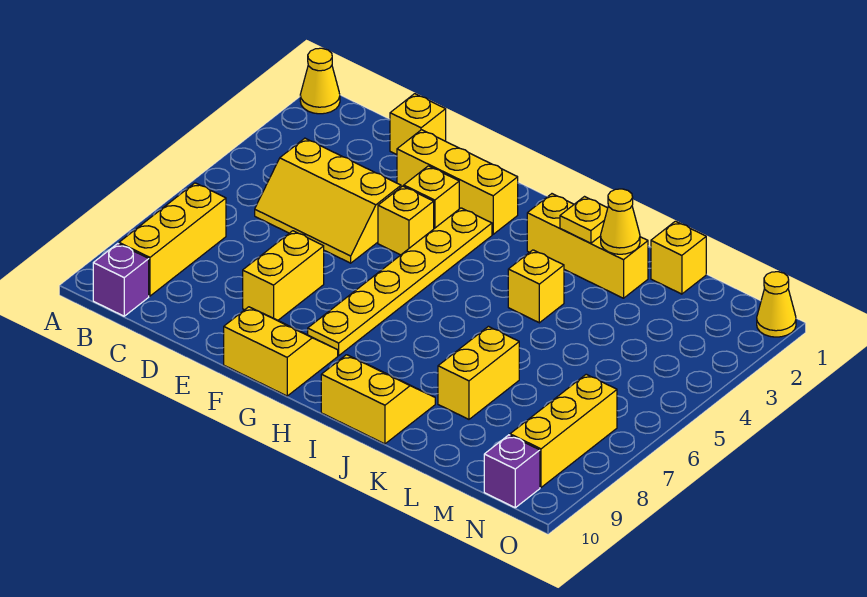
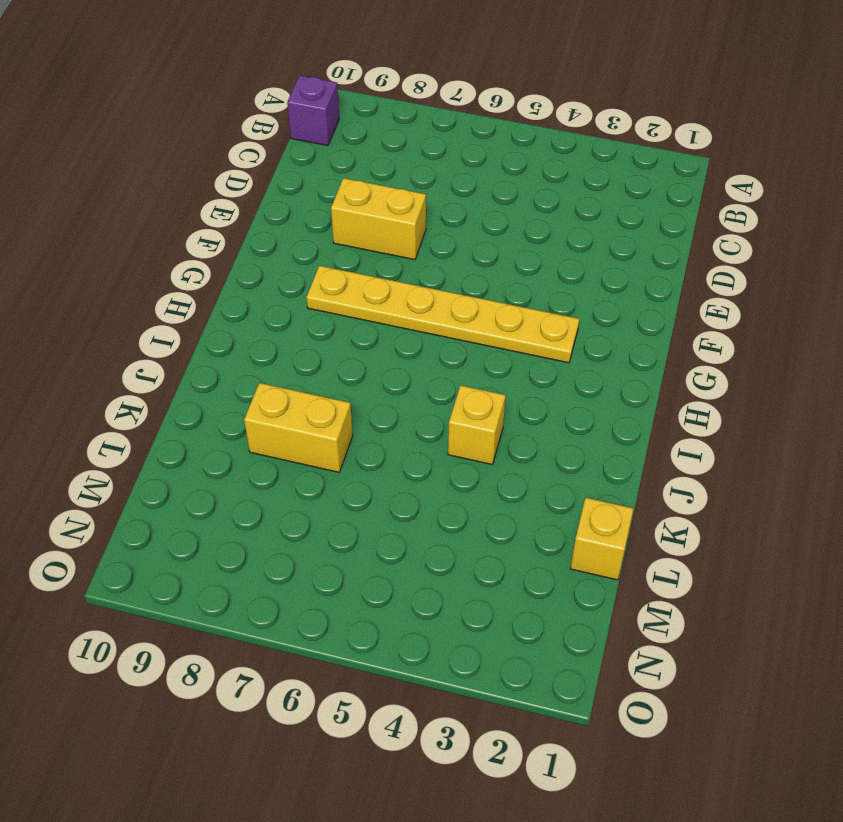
none -> yellow cone A1 level 1
none -> yellow brick B7:B9 level 1
none -> yellow slope C4:E5 level 1 top 4

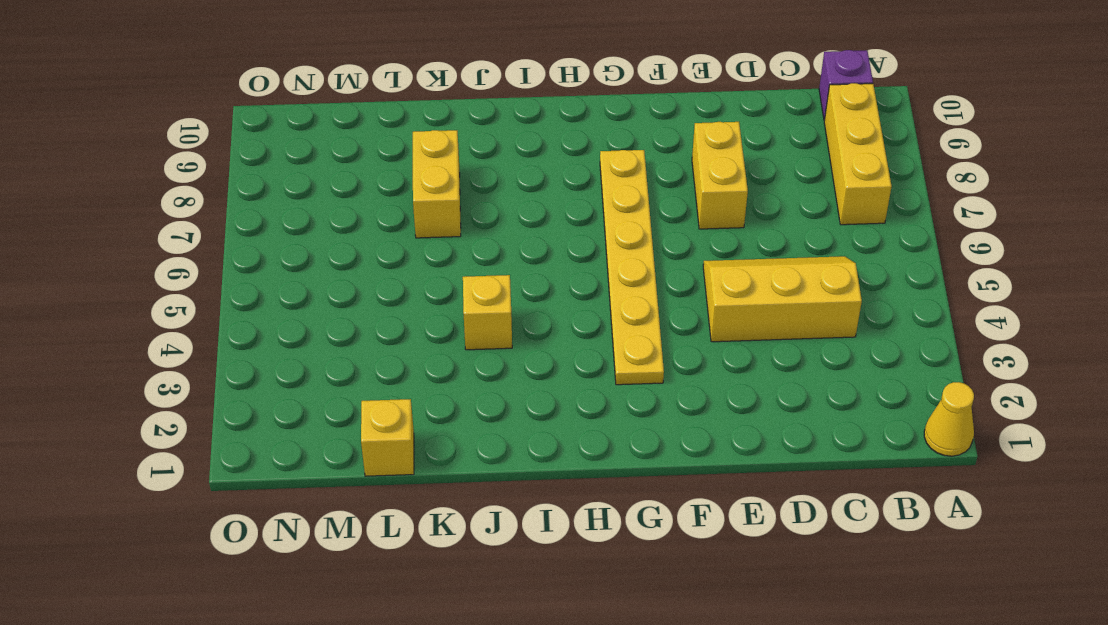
none -> yellow brick D1 level 1
none -> yellow brick E2:G2 level 1
none -> yellow brick F3 level 1

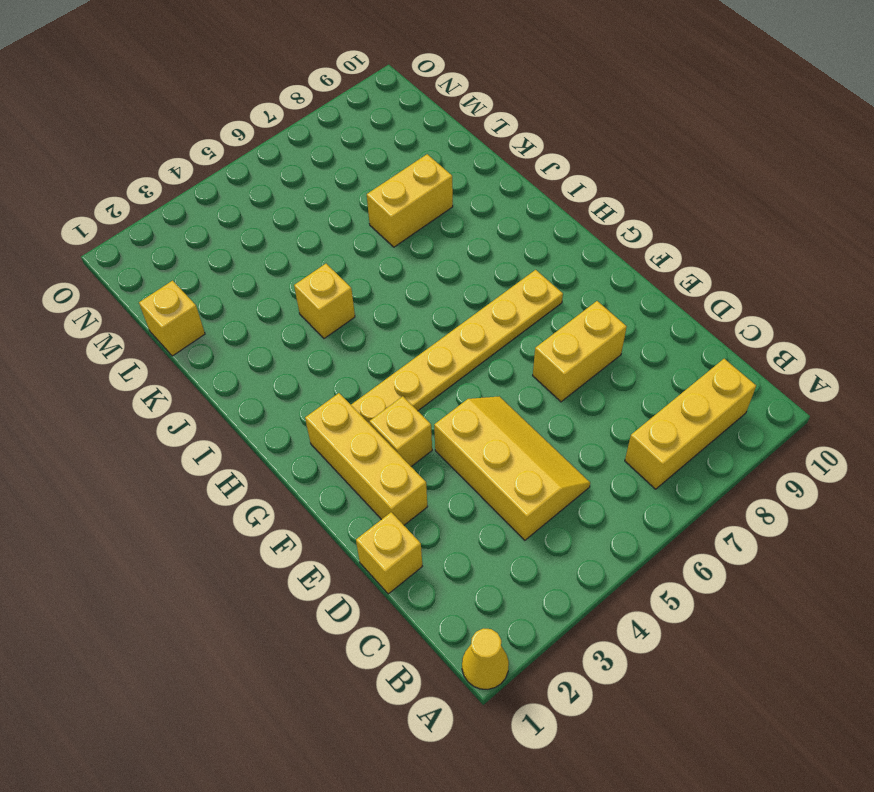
none -> purple brick B10 level 1
none -> yellow brick F4 level 1
none -> yellow slope F9:G10 level 1 top 10

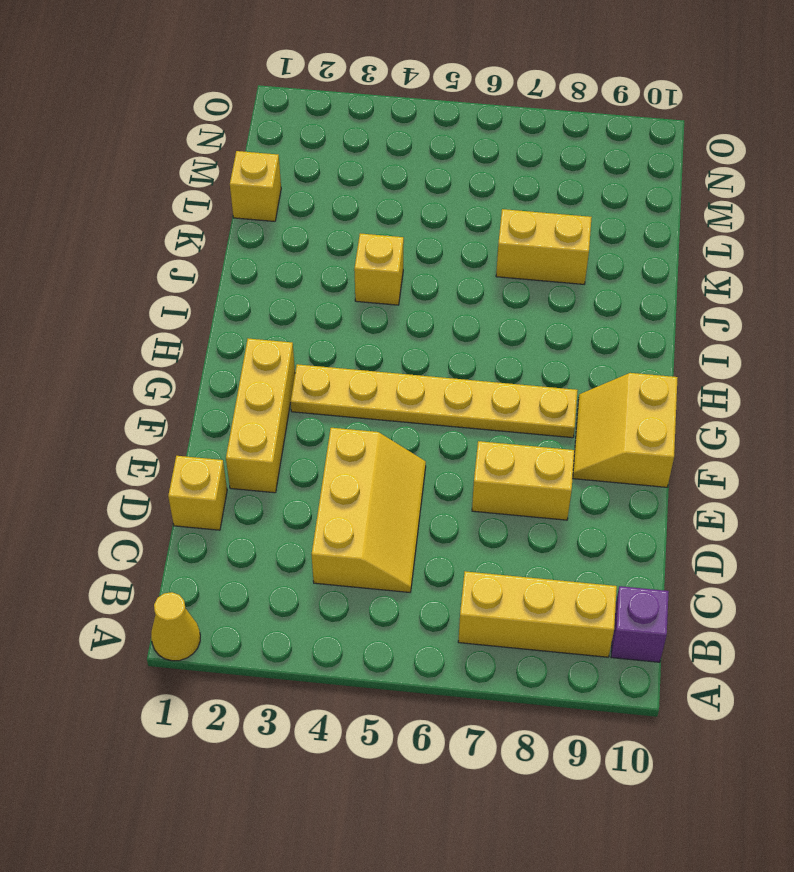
none -> yellow brick F3 level 1
none -> yellow brick F4 level 1
none -> yellow brick I2:K2 level 1

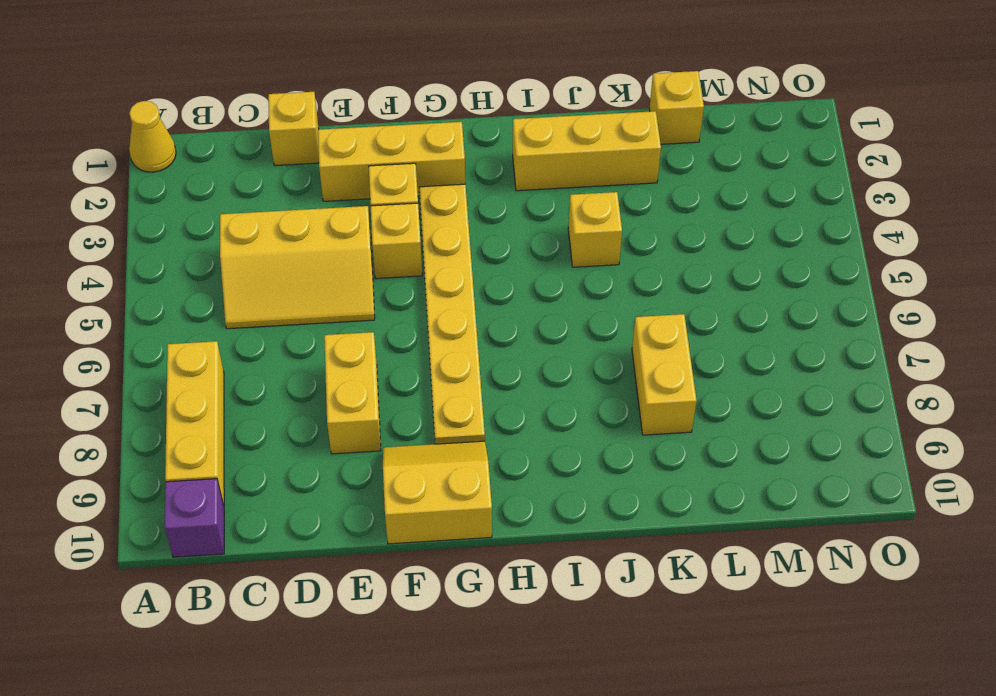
none -> yellow slope I9:J10 level 1 top 10
none -> yellow brick N7:N9 level 1
none -> purple brick N10 level 1

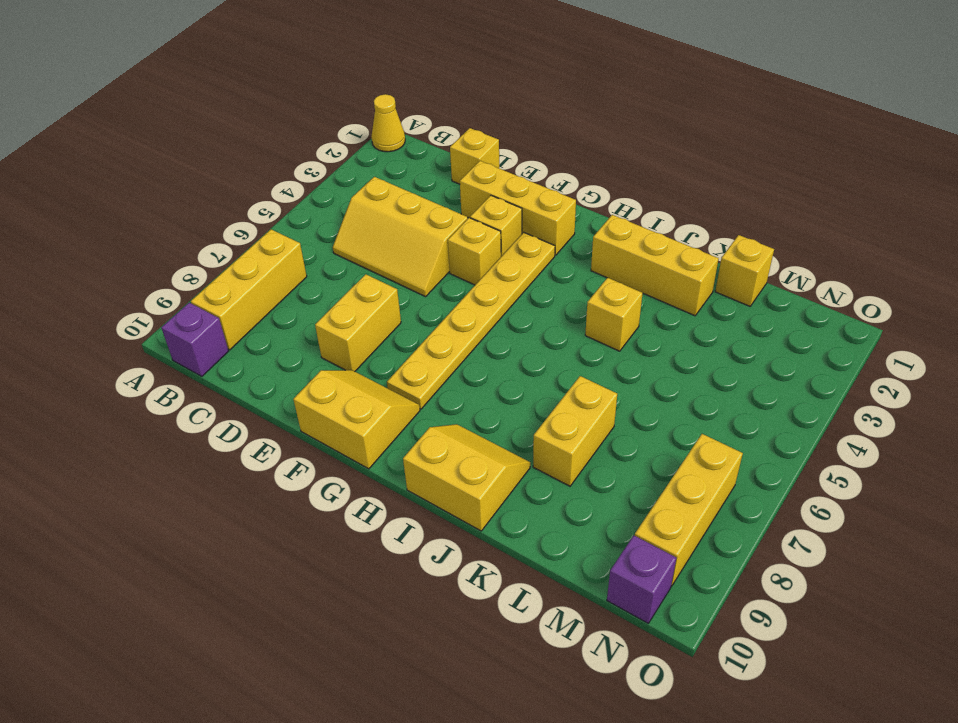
none -> yellow cone O1 level 1
none -> yellow plate J2 level 2
none -> yellow cone K2 level 2

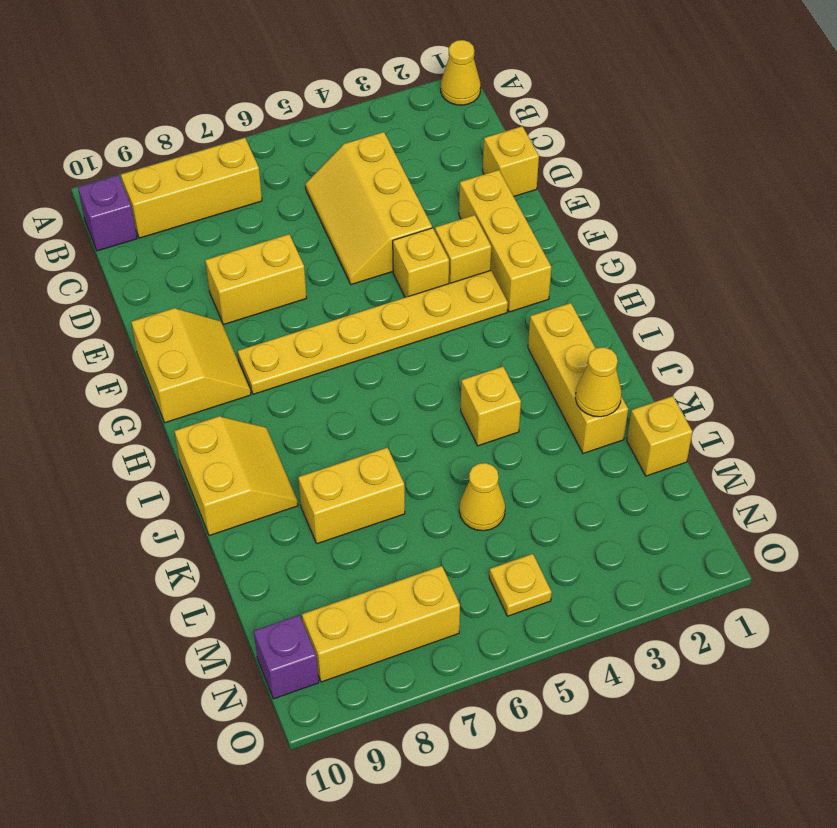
yellow cone L5 level 1 -> yellow cone O1 level 1
yellow plate N5 level 1 -> yellow plate J2 level 2

